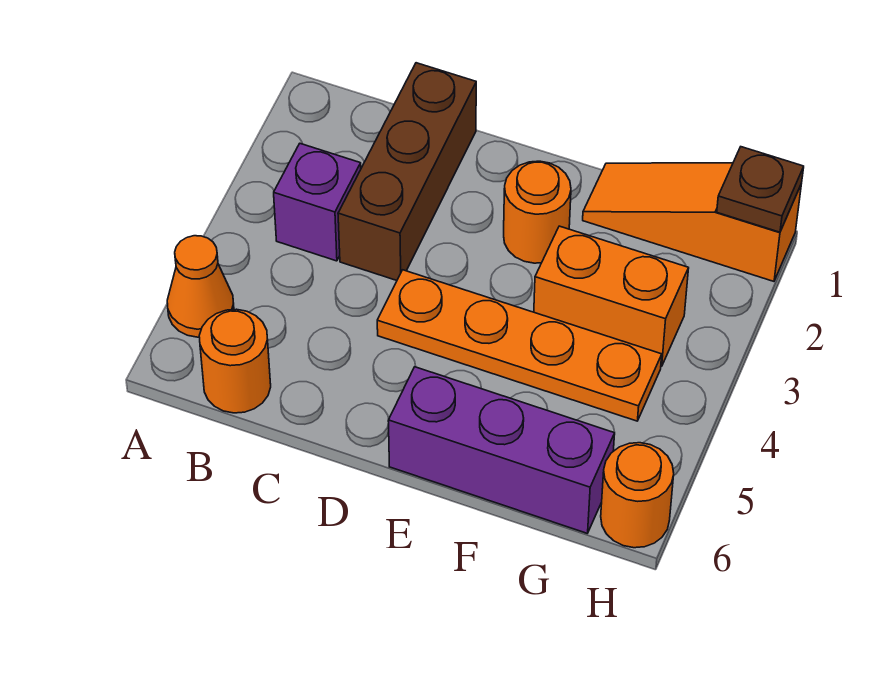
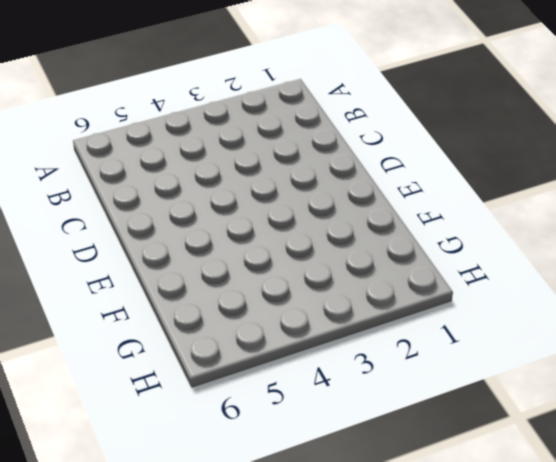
none -> orange cone A5 level 1
none -> purple brick B3 level 1

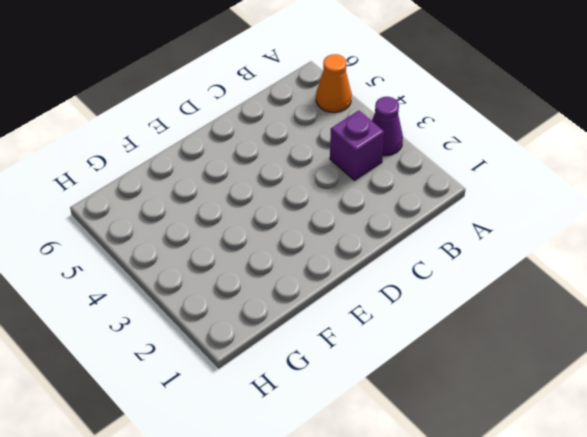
purple cone A3 level 1 -> none
none -> orange round brick B6 level 1
none -> brown brick C1:C3 level 1

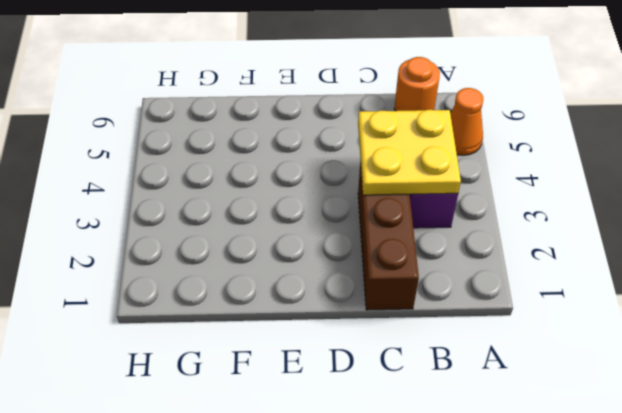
yellow plate B3:C4 level 2 -> none
none -> orange plate D4:G4 level 1
none -> orange round brick E2 level 1

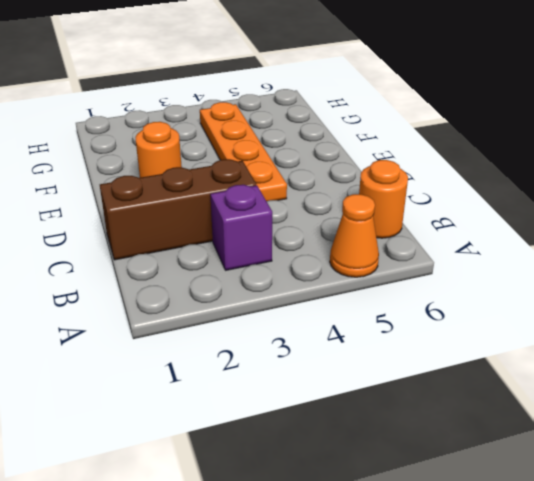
none -> purple brick E6:G6 level 1
none -> orange slope F1:H1 level 1 top H

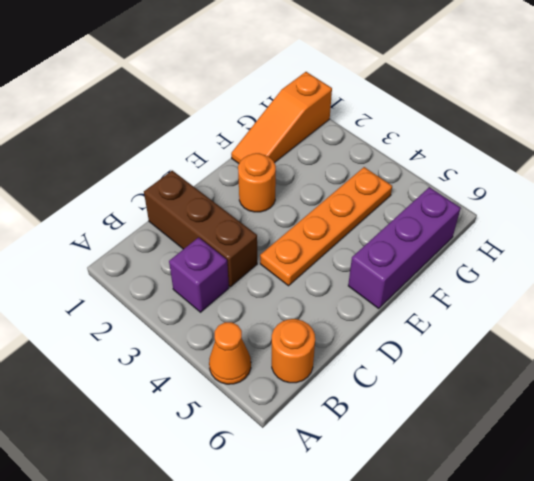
none -> orange brick F3:G3 level 1
none -> orange round brick H6 level 1

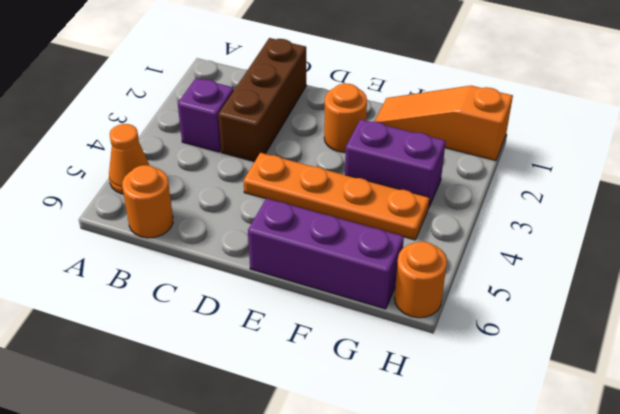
purple brick F3:G3 level 1 -> orange brick F3:G3 level 1
none -> brown plate H1 level 2

